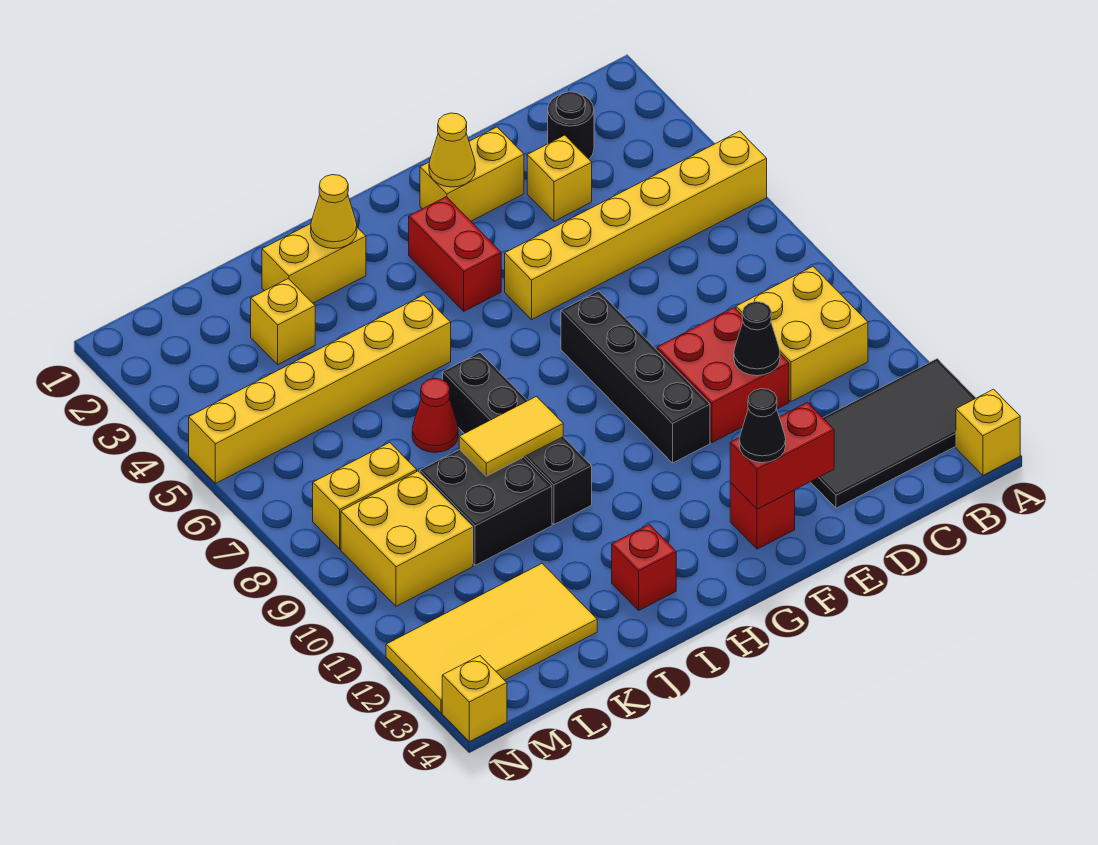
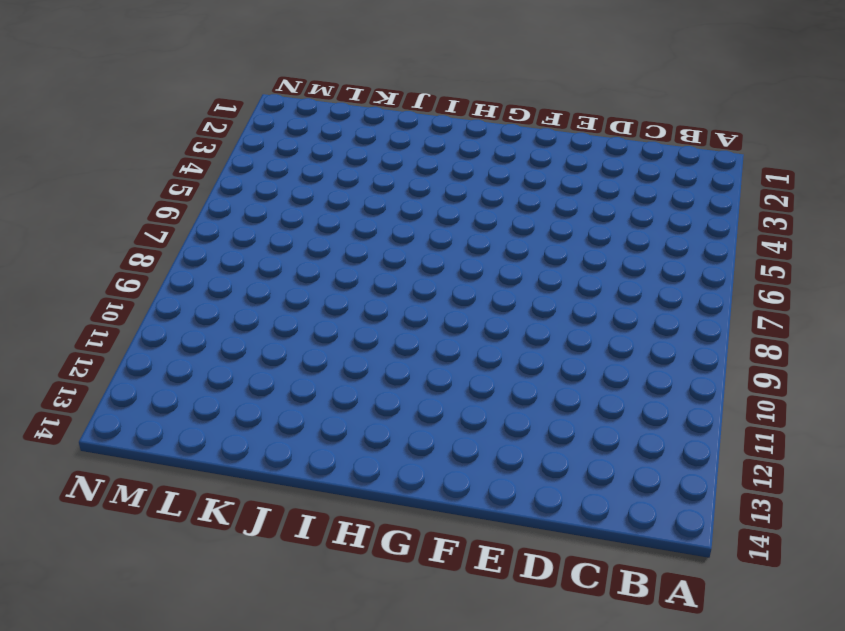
none -> yellow brick A5:F5 level 1
none -> black tile A12:D13 level 1
none -> yellow brick A14 level 1

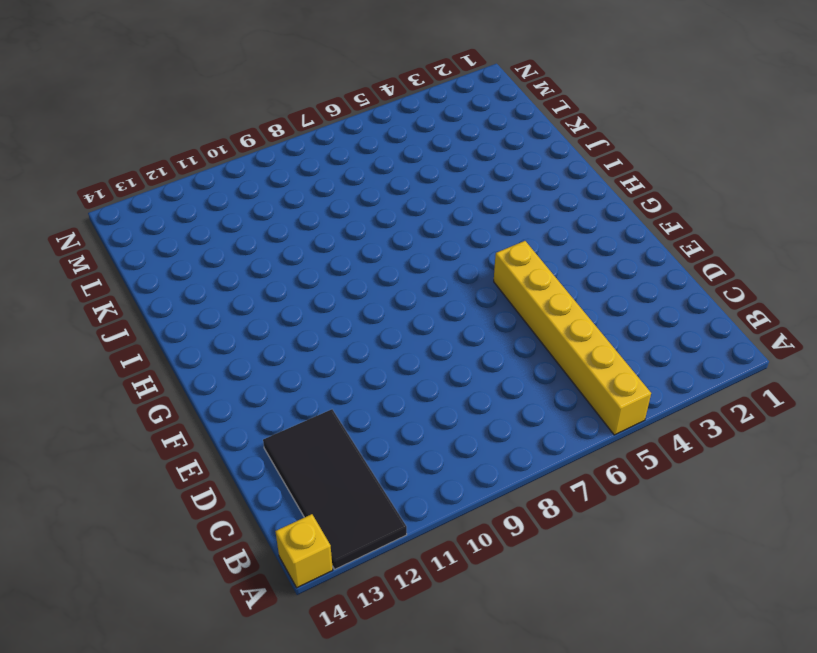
none -> yellow brick B9:C10 level 1
none -> black round brick C2 level 1
none -> yellow brick D3 level 1

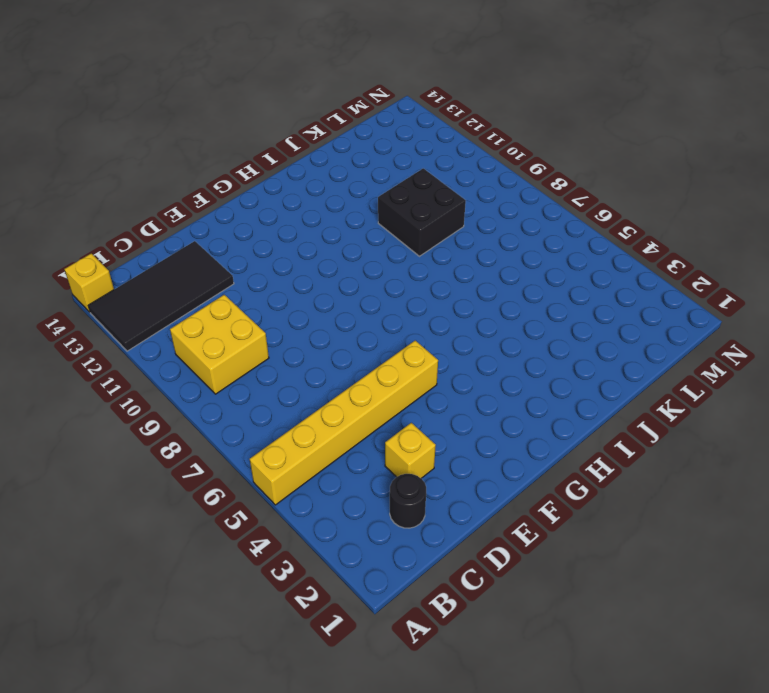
none -> red brick D9:E10 level 1
none -> yellow brick E2:F2 level 1
none -> black brick F7:F10 level 1

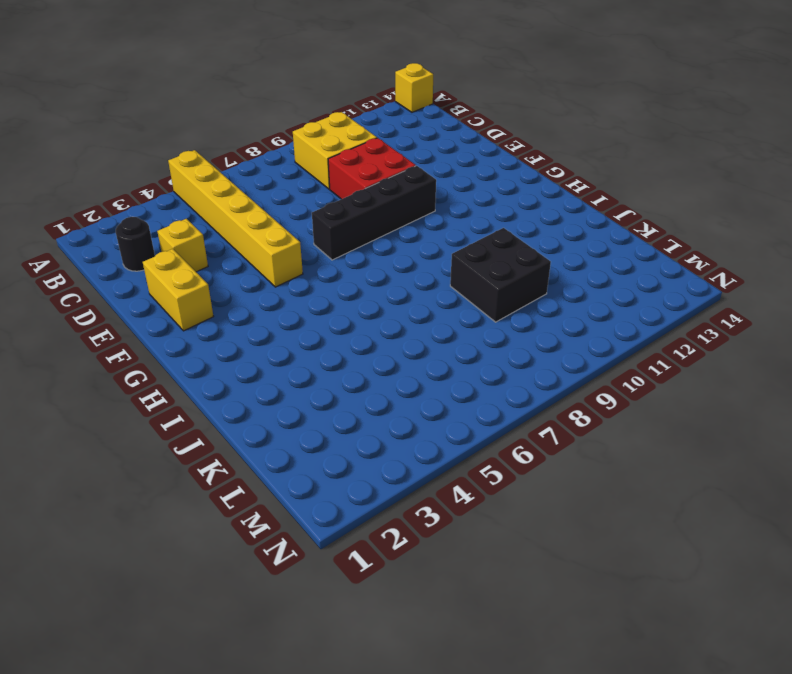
none -> black tile A12:D13 level 1
none -> red brick F13 level 1
none -> red brick G3:G4 level 1

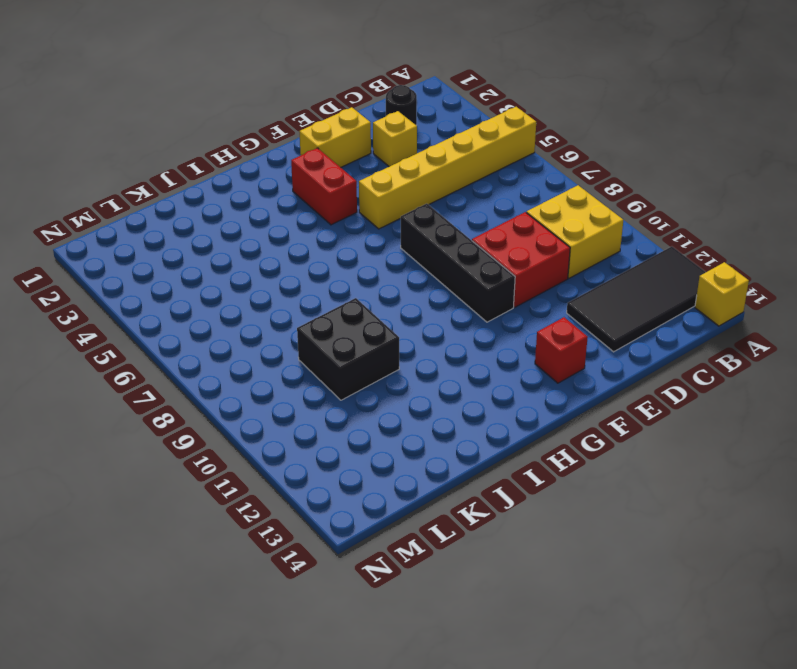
none -> yellow brick I2:J2 level 1
none -> yellow brick I5:N5 level 1
none -> black brick I7:I10 level 1

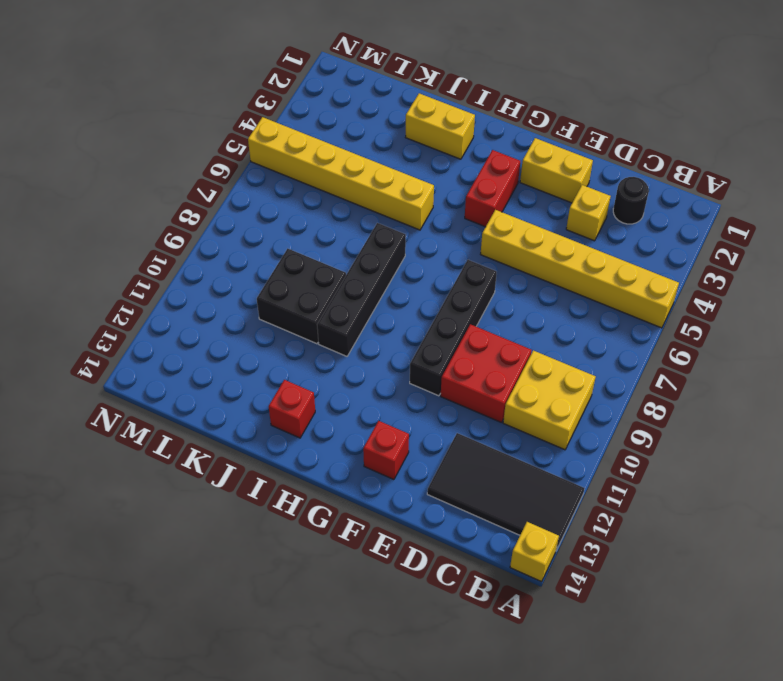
none -> red cone J7 level 1
none -> yellow brick K3 level 1
none -> yellow tile K12:N13 level 1

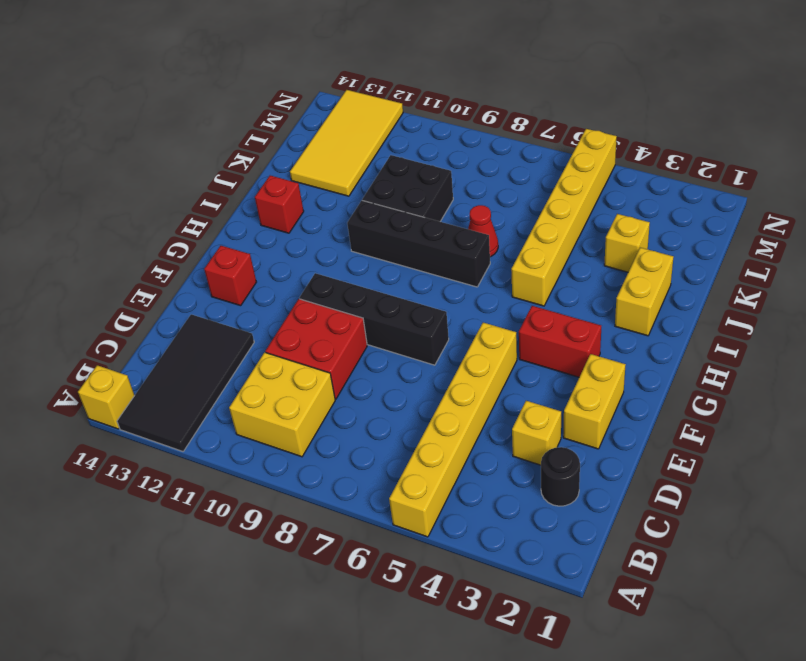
none -> yellow brick L8:M8 level 1
none -> yellow brick L9:M10 level 1
none -> yellow brick N14 level 1

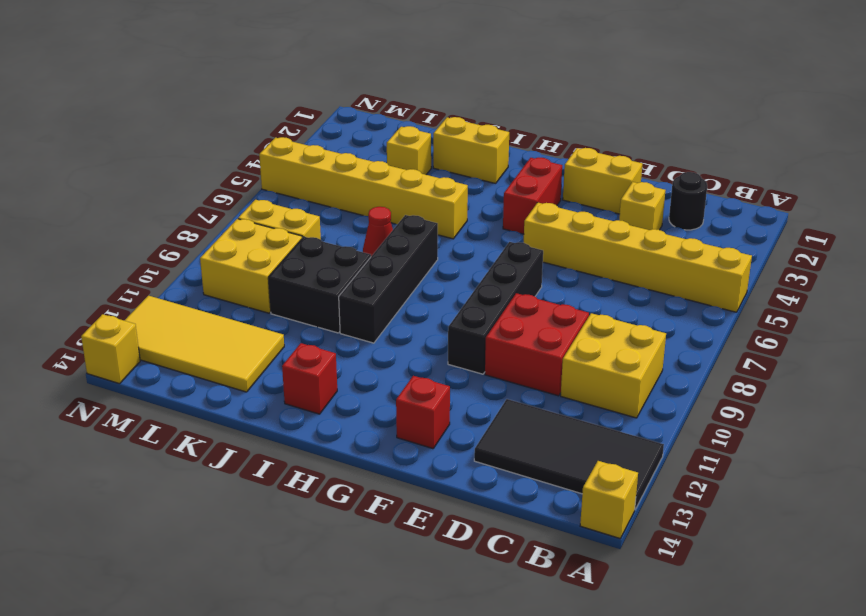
none -> black cone D10 level 2
none -> red brick E13:F13 level 2
none -> yellow cone F2 level 2

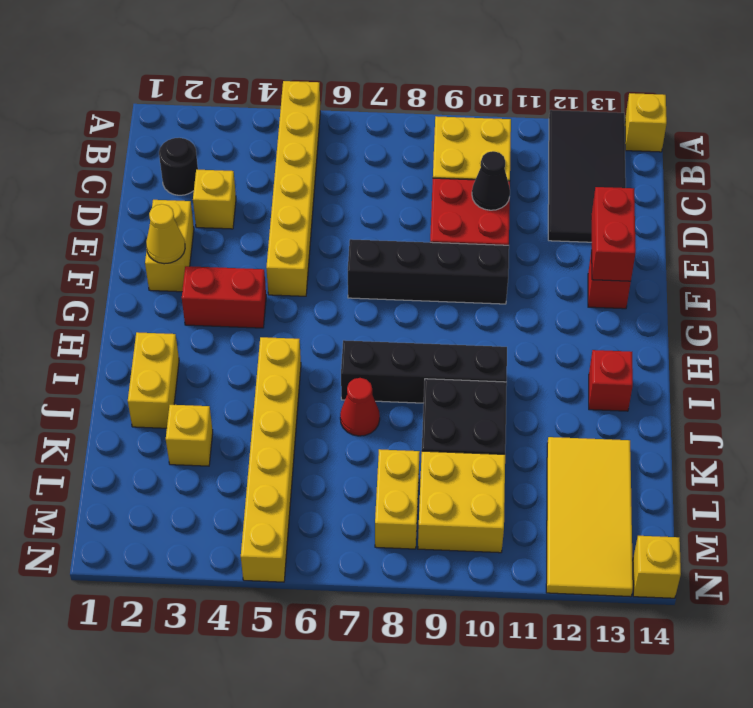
none -> yellow cone I2 level 2
none -> yellow tile I9:J9 level 2
none -> black cone F13 level 3

